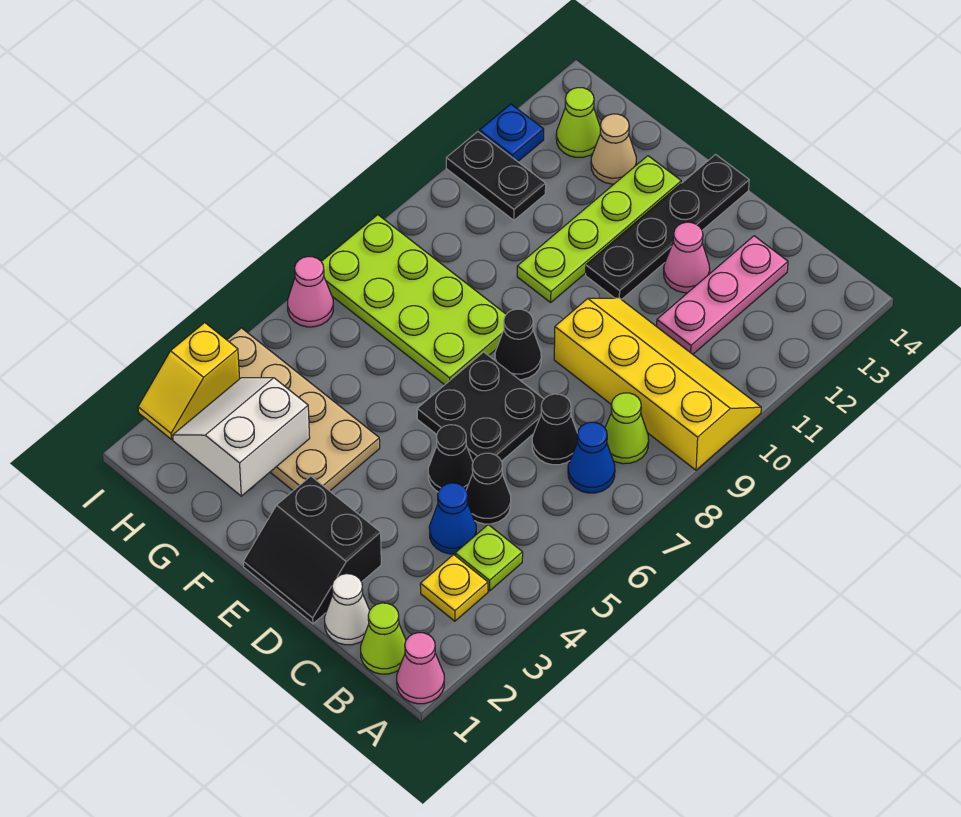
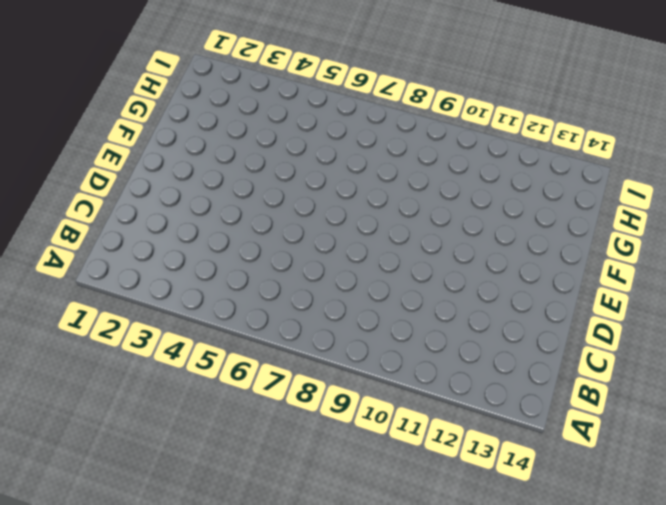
none -> pink cone A1 level 1
none -> yellow slope A9:D10 level 1 top 9
none -> lime cone B1 level 1

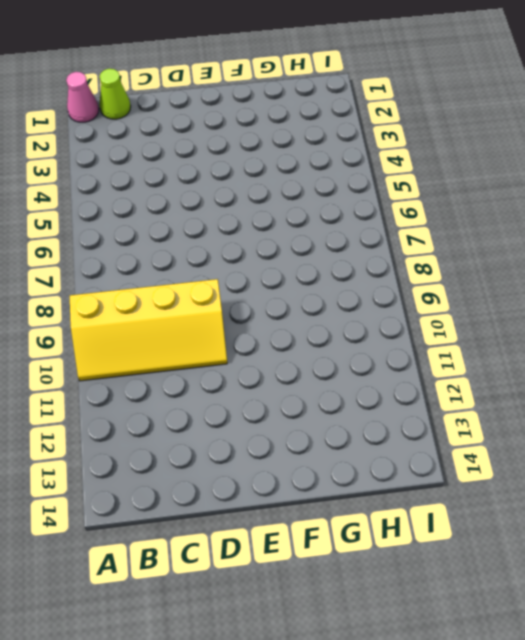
none -> yellow plate B3 level 1
none -> lime plate B4 level 1
none -> blue cone B7 level 1

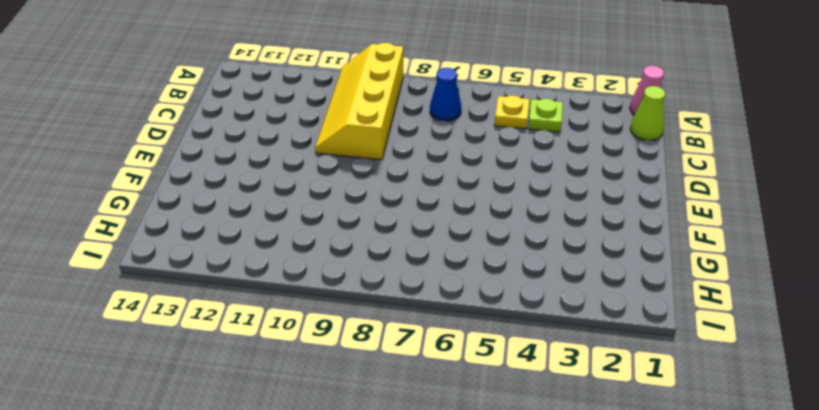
yellow plate B5 level 1 -> yellow plate B3 level 1
none -> lime cone B8 level 1
none -> white cone C1 level 1
none -> blue cone C4 level 1

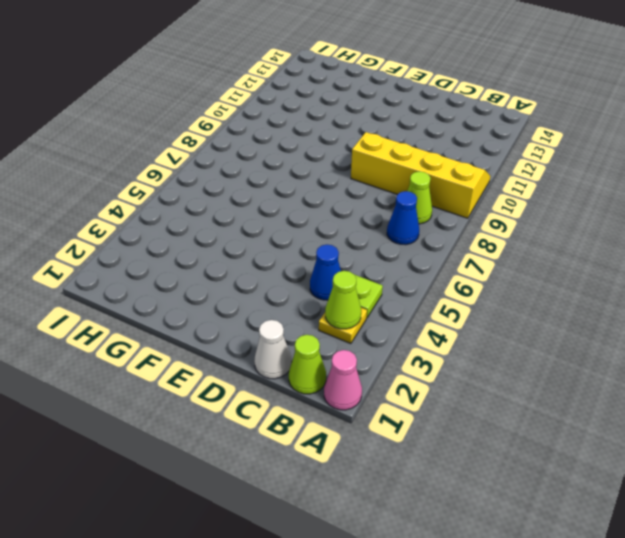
lime cone B3 level 2 -> lime cone H13 level 1
none -> black cone C5 level 1
none -> black cone C7 level 1
none -> pink plate C11:C13 level 1

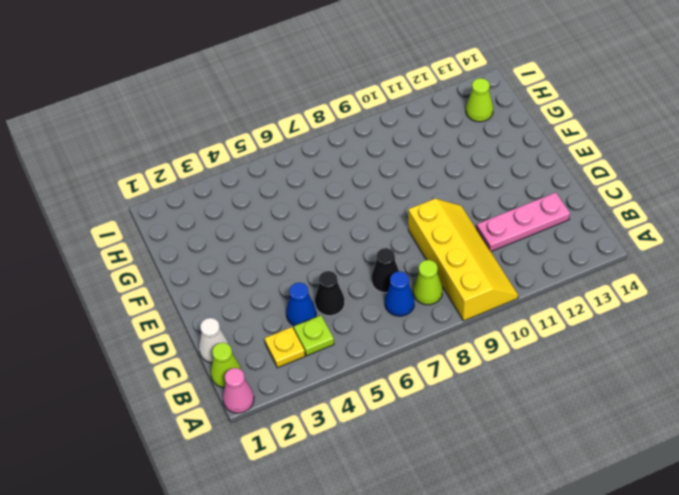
none -> black slope D1:E2 level 1 top 2
none -> black cone D5 level 1
none -> black plate D6:E7 level 1

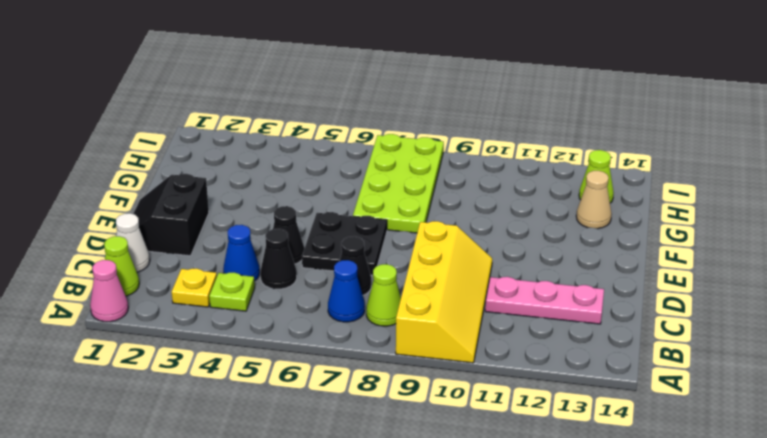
none -> pink cone D12 level 1
none -> black cone E8 level 1
none -> black plate E11:E14 level 1

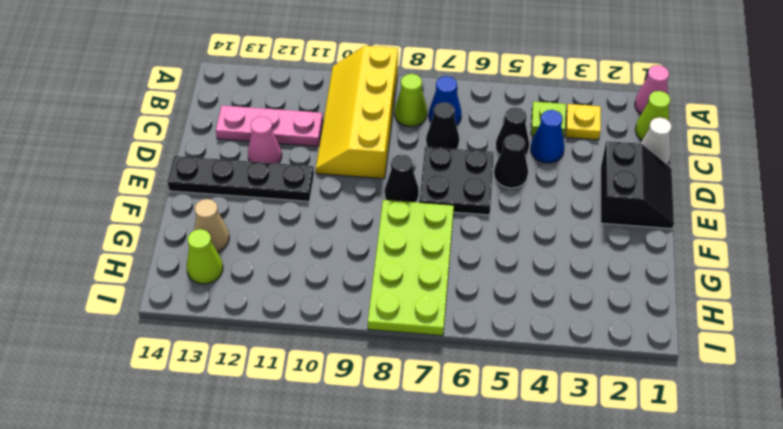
none -> tan plate F3:I4 level 1
none -> lime plate F10:F13 level 1
none -> black plate H11:I11 level 1

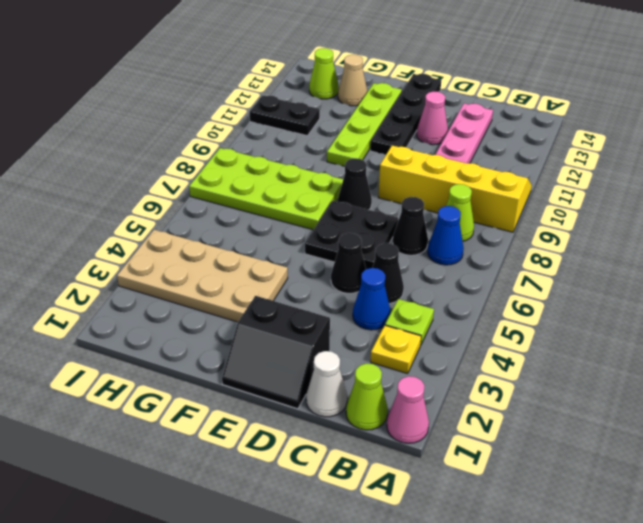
none -> pink cone I6 level 1
none -> blue plate I12 level 1
none -> white slope G2:H3 level 2 top G

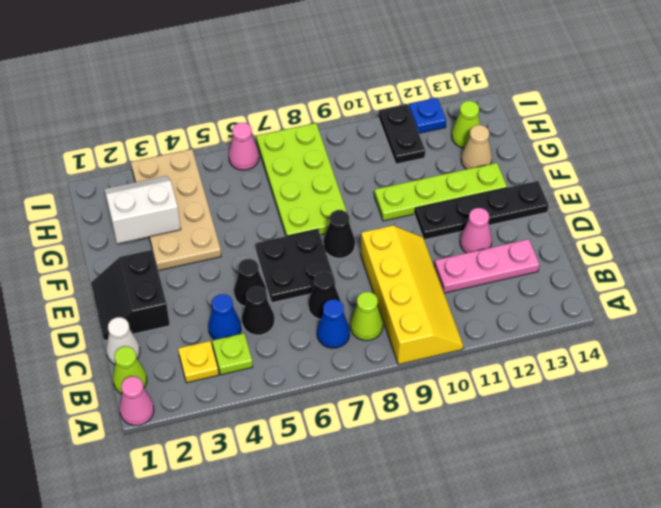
none -> yellow slope I2:I3 level 2 top 3

